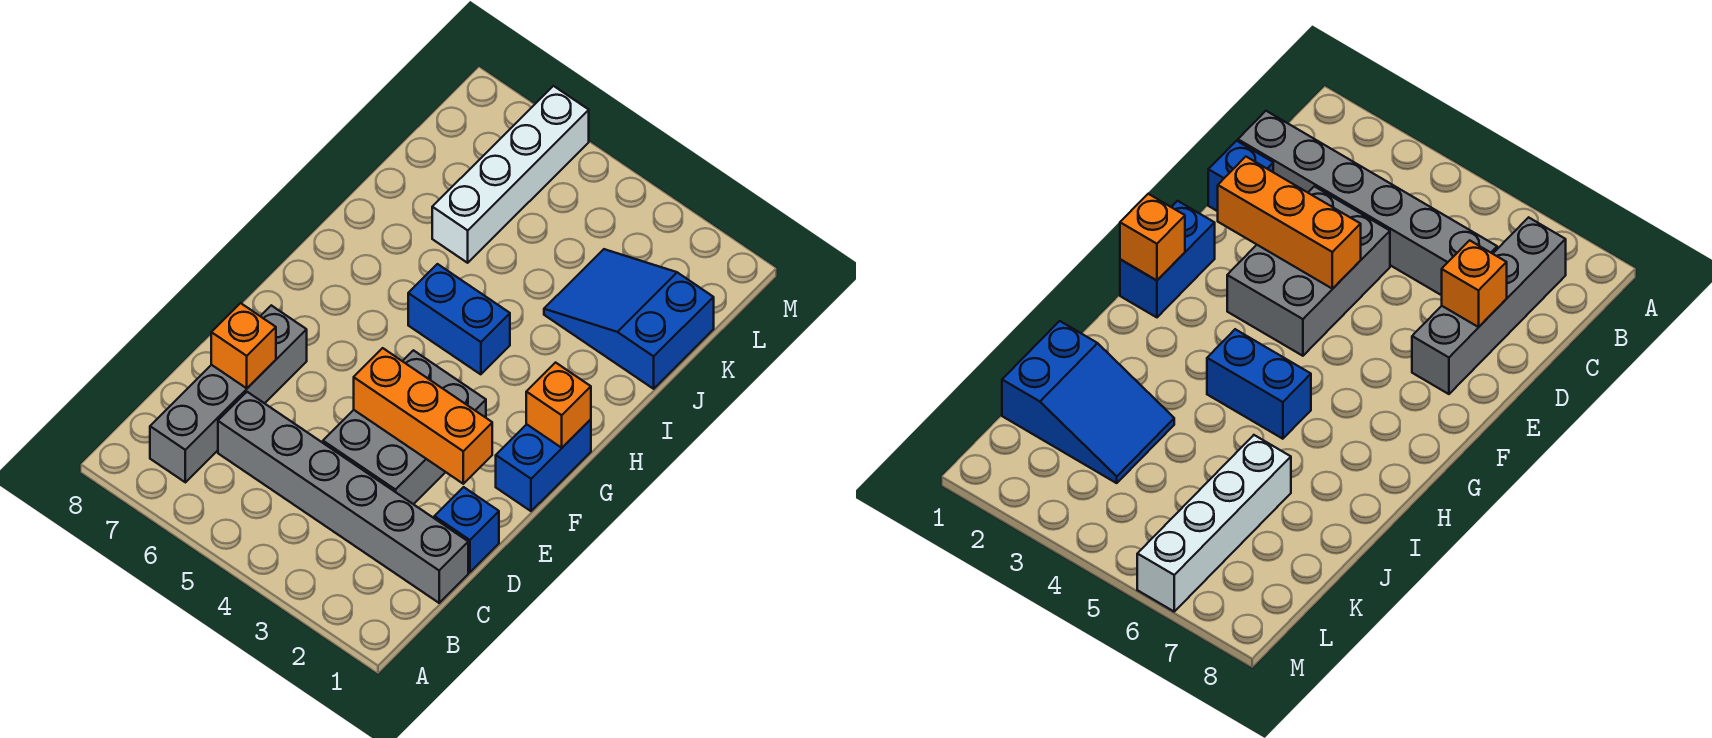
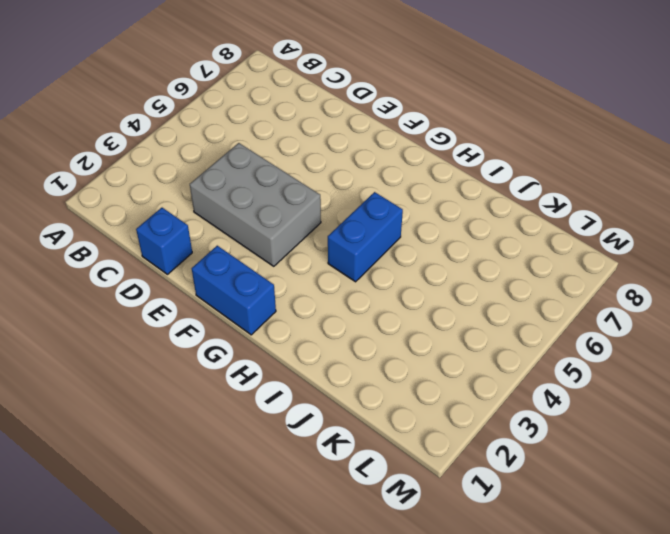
none -> grey brick B7:E7 level 1
none -> grey brick C1:C6 level 1

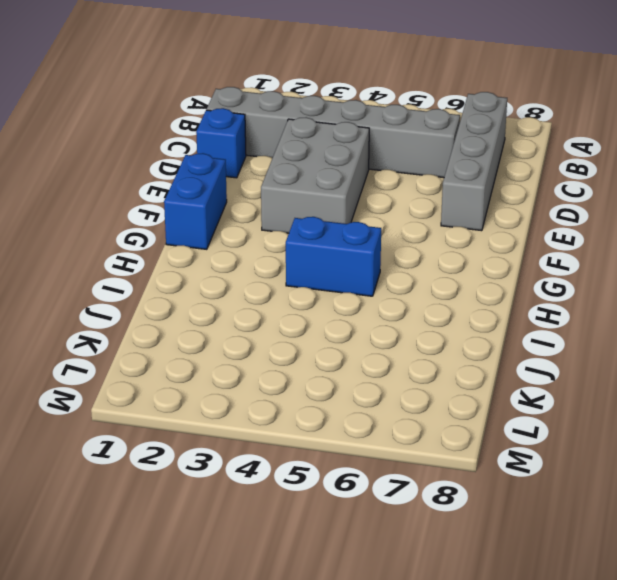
none -> blue slope J1:K3 level 1 top 1
none -> white brick J6:M6 level 1

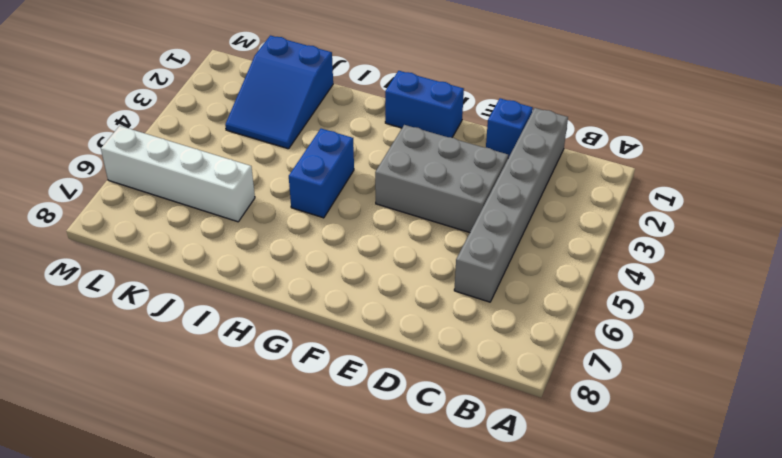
none -> grey brick B7:E7 level 1
none -> orange brick D7 level 2

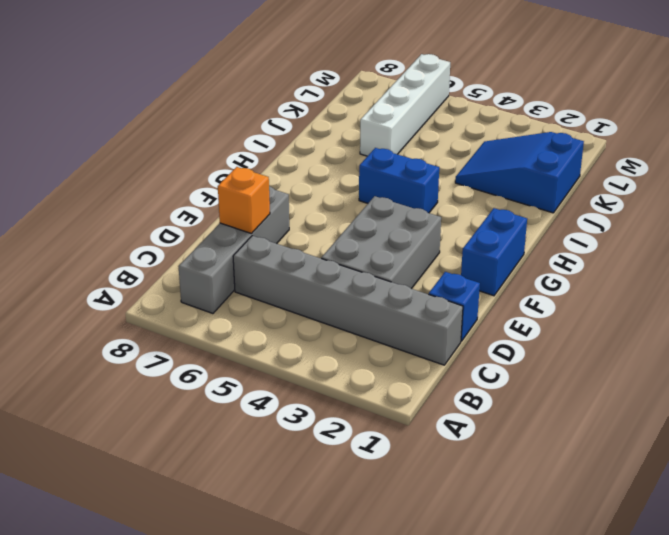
none -> orange brick E2:E4 level 2
none -> orange brick G1 level 2

